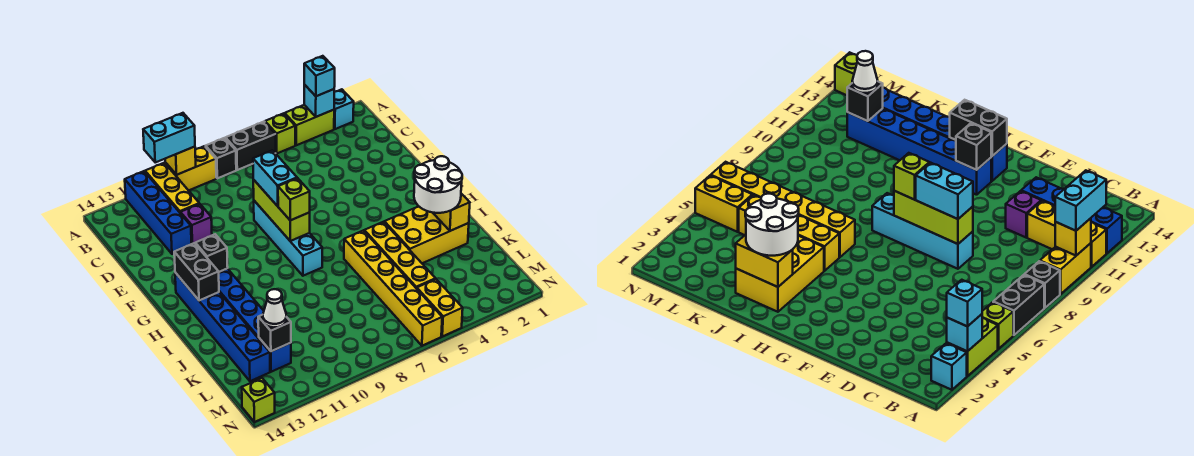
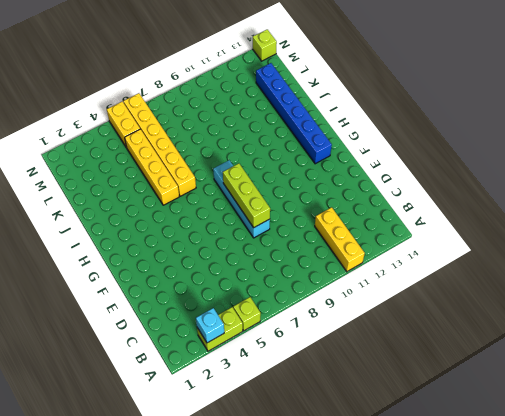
none -> cyan brick A2 level 1
none -> black brick A6:A7 level 1
none -> black brick A8 level 1
none -> yellow brick A9:A10 level 1

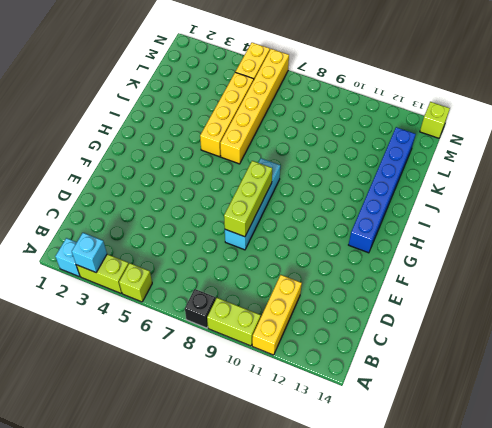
lime brick A9:A10 level 1 -> yellow brick A9:A10 level 1
none -> black brick A6:A7 level 1
none -> blue brick A12:D12 level 1
none -> purple brick D11 level 1
none -> blue brick G12:L12 level 1

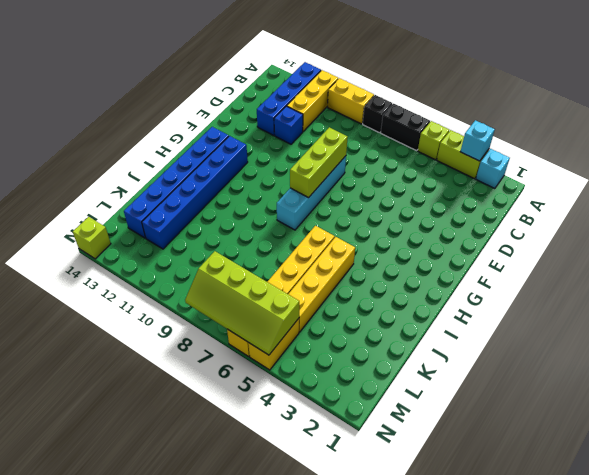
blue brick D11 level 1 -> purple brick D11 level 1
lime slope M5:N8 level 2 top M -> none
none -> yellow brick I2:J4 level 1
none -> yellow brick A10 level 2
none -> black brick G12 level 2
none -> black brick G13:H13 level 2

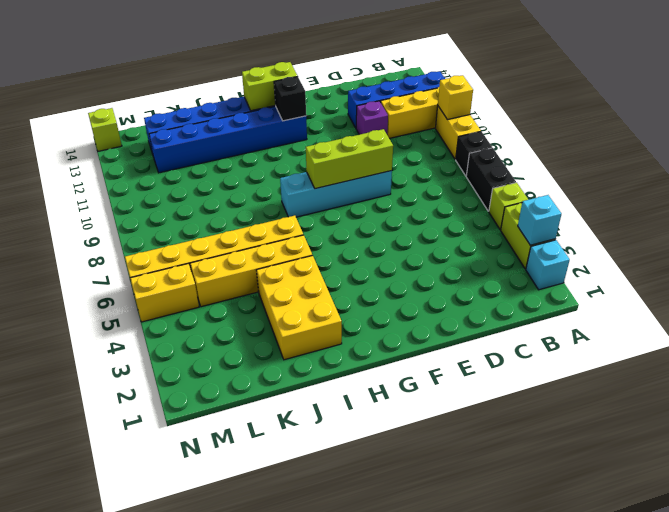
lime brick G13:H13 level 2 -> black brick G13:H13 level 2
none -> yellow brick I2:J2 level 2
none -> black brick L12 level 2
none -> cyan brick A3 level 3
none -> cyan brick A10:A11 level 3

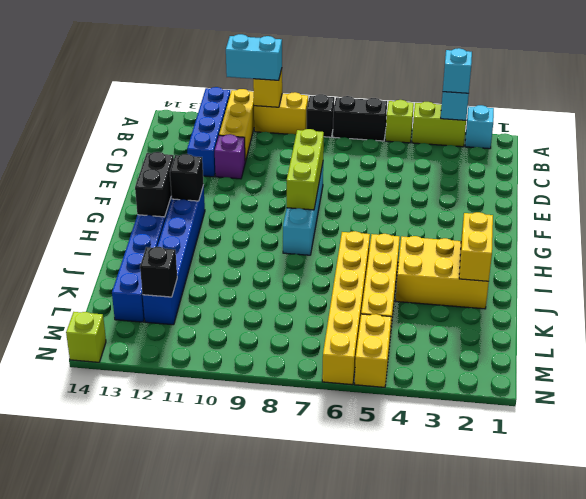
none -> cyan brick E8:F8 level 3
none -> lime brick G8 level 3
none -> white round brick I2:J3 level 3
none -> white cone L12 level 3

